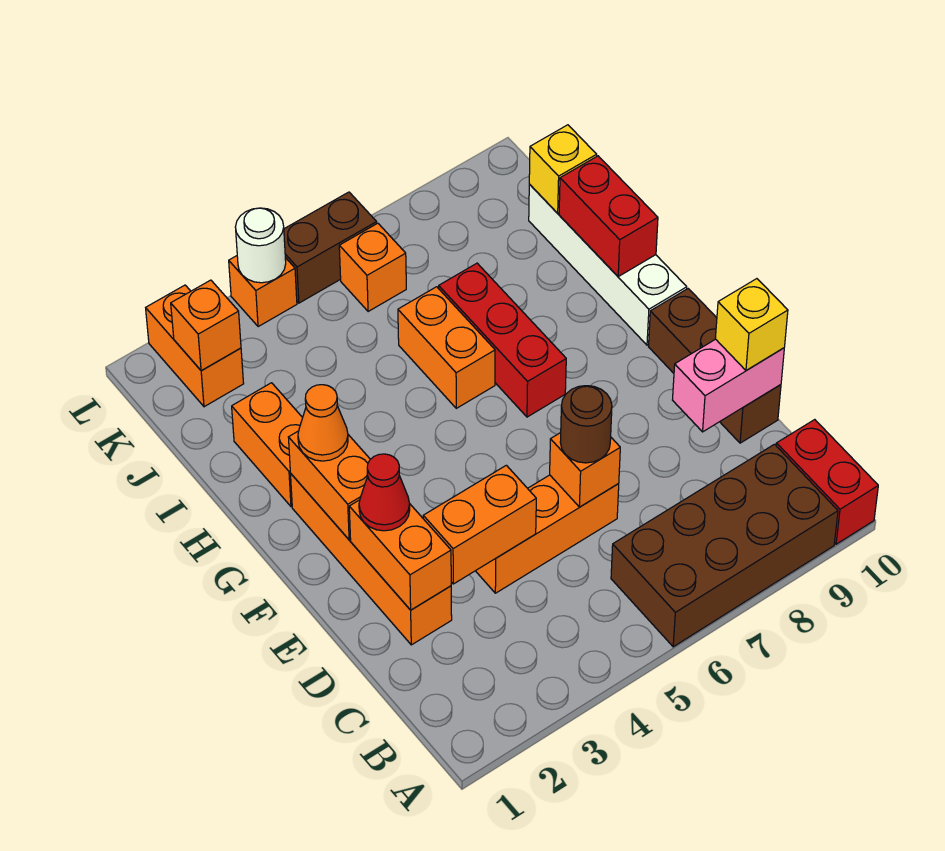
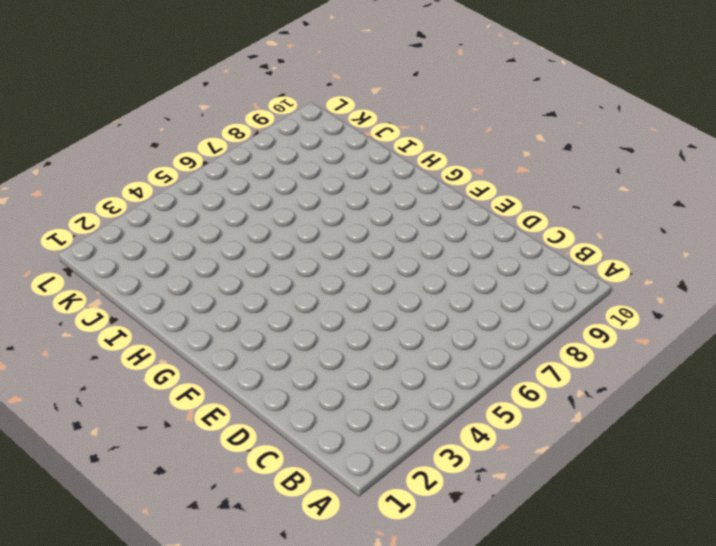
none -> brown brick A6:B9 level 1
none -> red brick A10:B10 level 1
none -> orange brick D2:G2 level 1

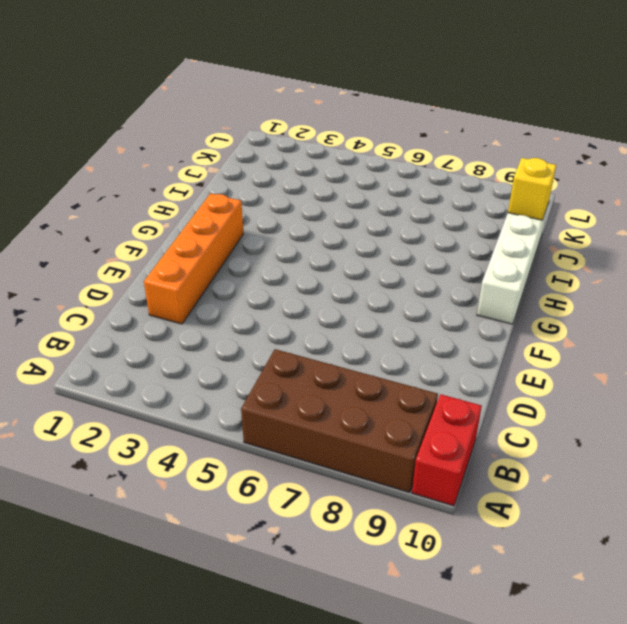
none -> orange brick D4:D6 level 1
none -> brown brick D10:F10 level 1
none -> red brick G7:I7 level 1

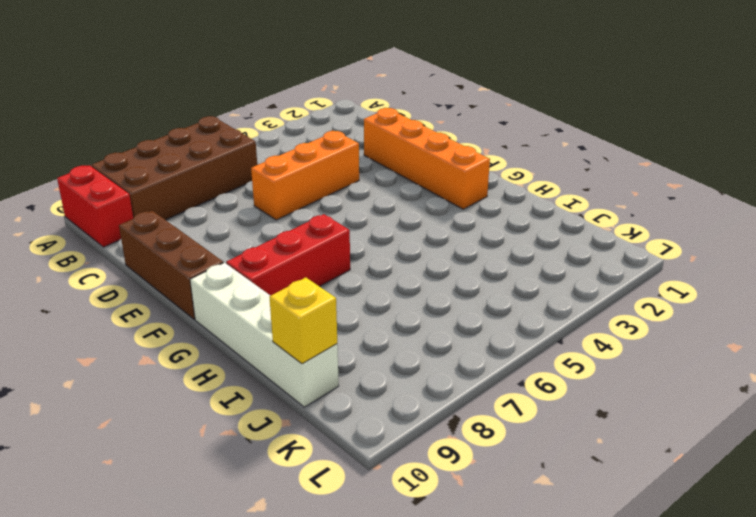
red brick G7:G9 level 1 -> red brick G7:I7 level 1
none -> orange brick H2:I2 level 1
none -> orange brick H6:I6 level 1
none -> orange brick K2:L2 level 1

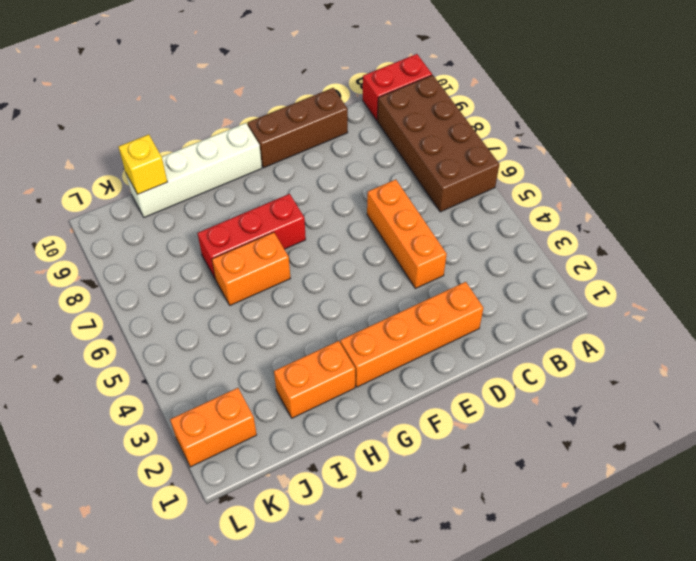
none -> orange brick K6 level 1
none -> orange brick L4 level 1
none -> brown brick L5:L6 level 1

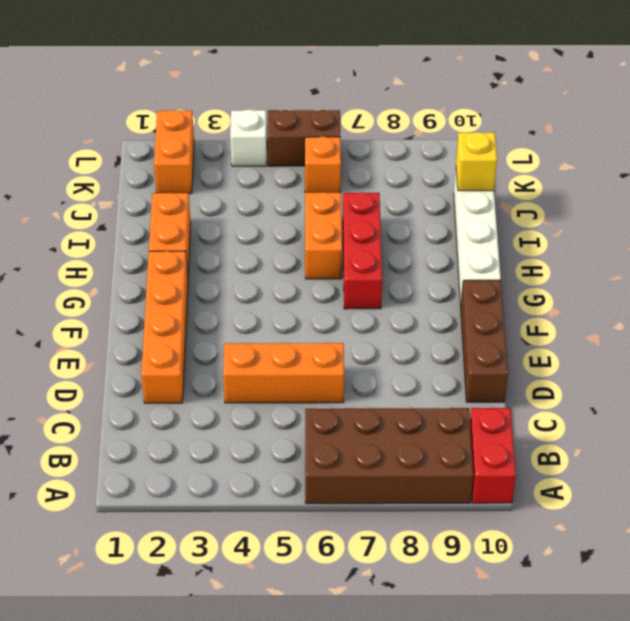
white brick L4 level 1 -> orange brick L4 level 1
none -> orange brick D2:E2 level 2
none -> orange brick D3:D4 level 2
none -> orange brick D6 level 2

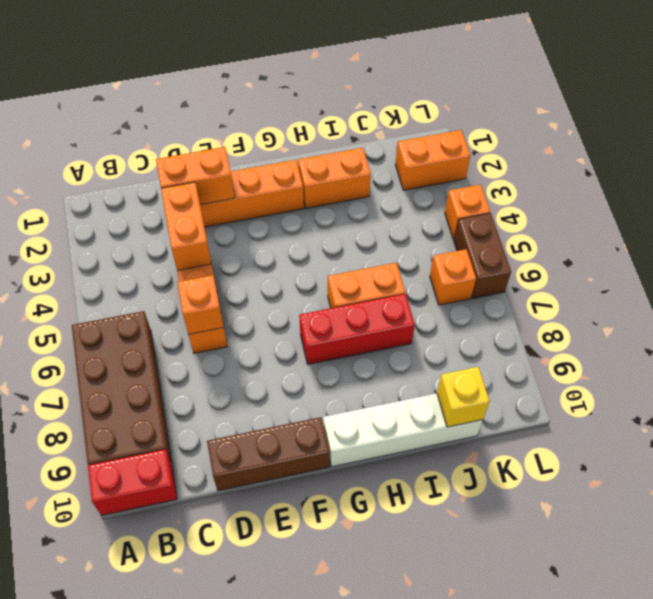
none -> pink brick D9:D10 level 2
none -> orange brick F2:G2 level 2
none -> red brick H10:I10 level 2

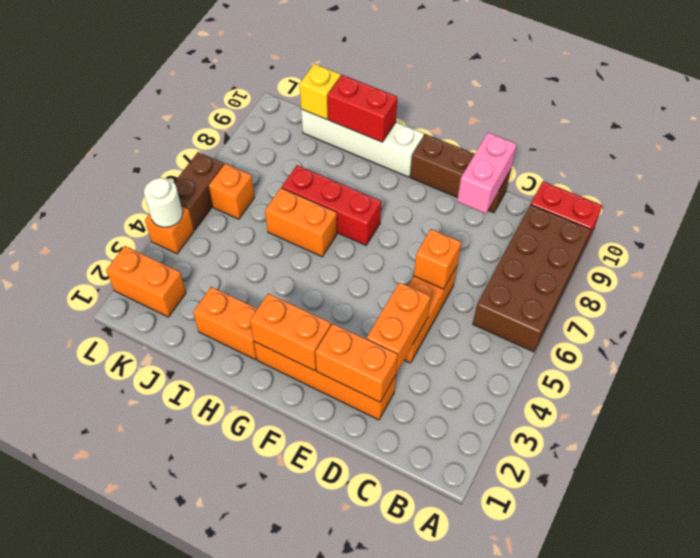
none -> orange brick K2 level 2
none -> brown round brick D6 level 3
none -> yellow brick D10 level 3

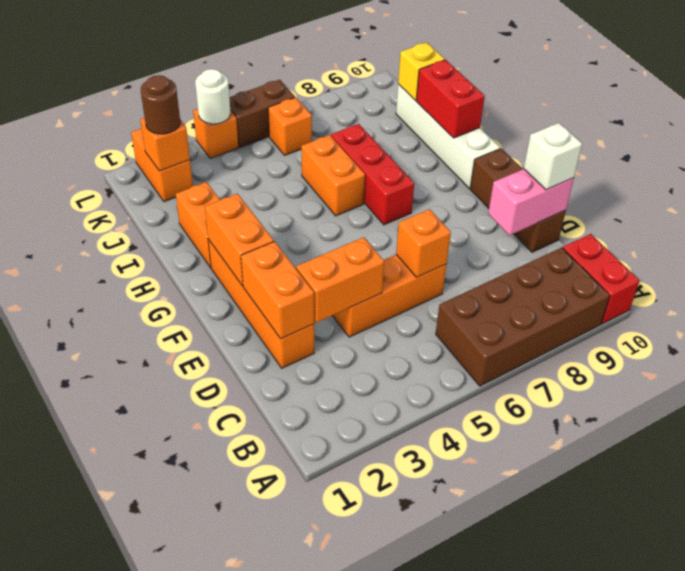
white brick D10 level 3 -> yellow brick D10 level 3
brown round brick K2 level 3 -> brown round brick D6 level 3
none -> red cone E2 level 3
none -> orange cone G2 level 3

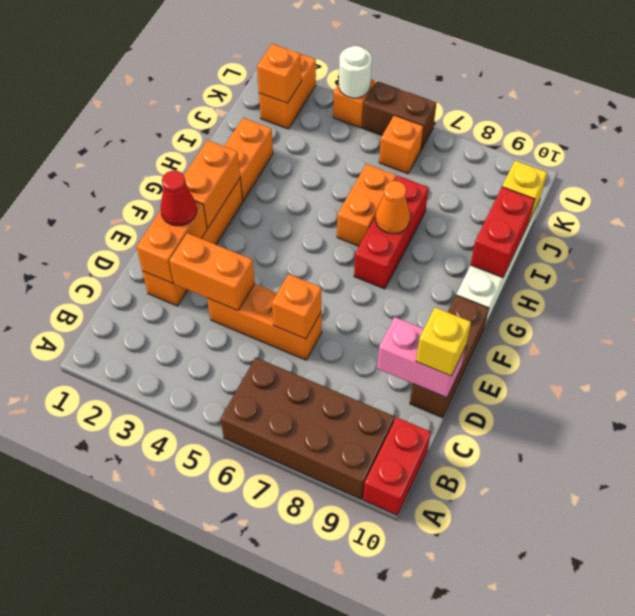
orange cone H7 level 2 -> orange cone G2 level 3
none -> brown round brick D6 level 3

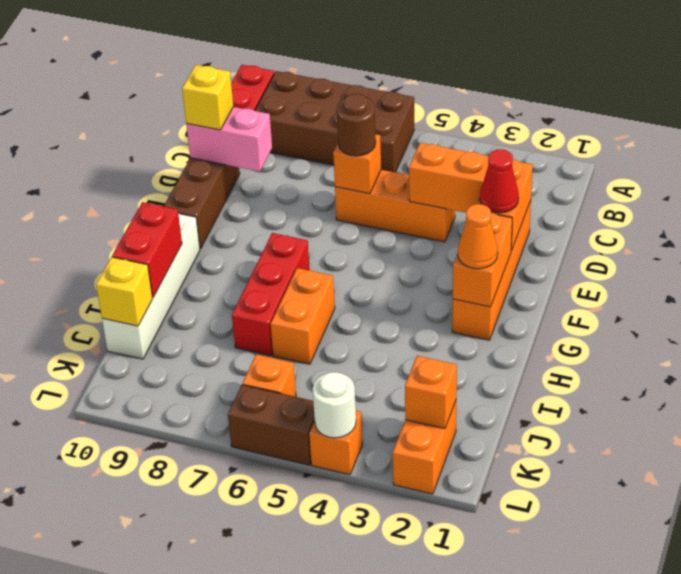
none -> orange brick H2:I2 level 1

